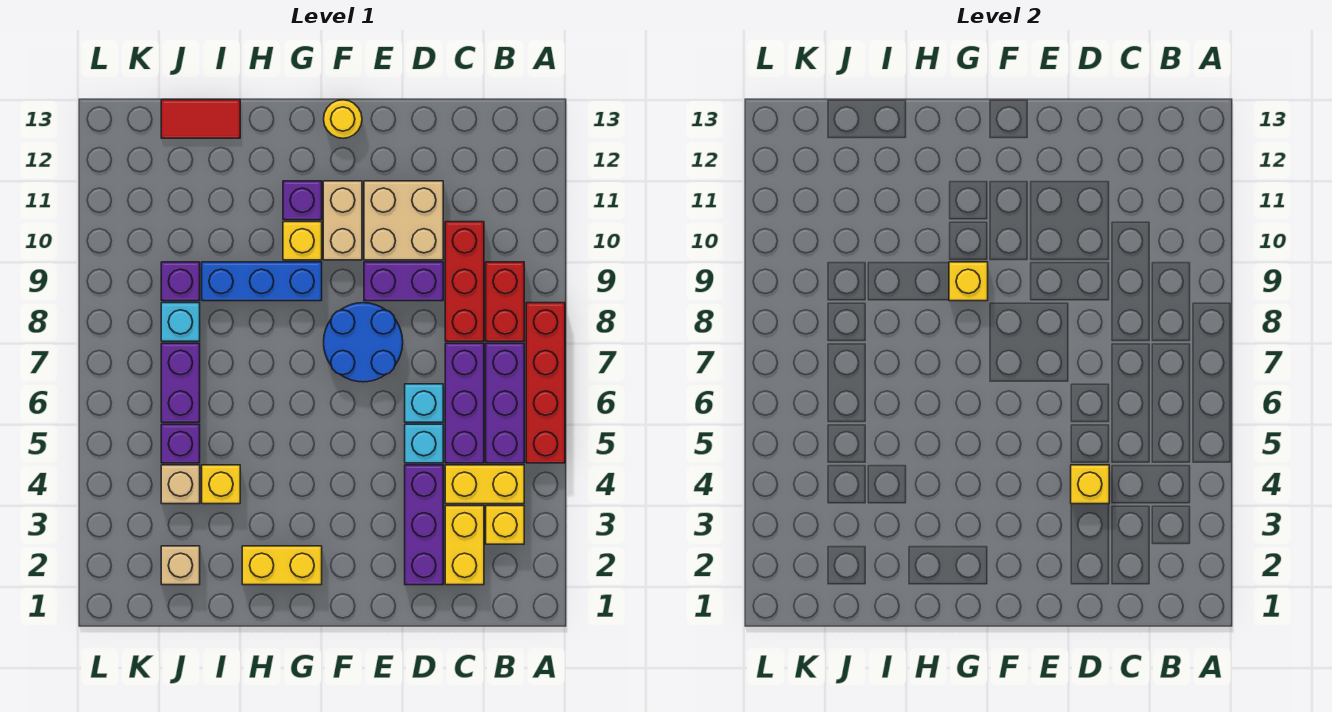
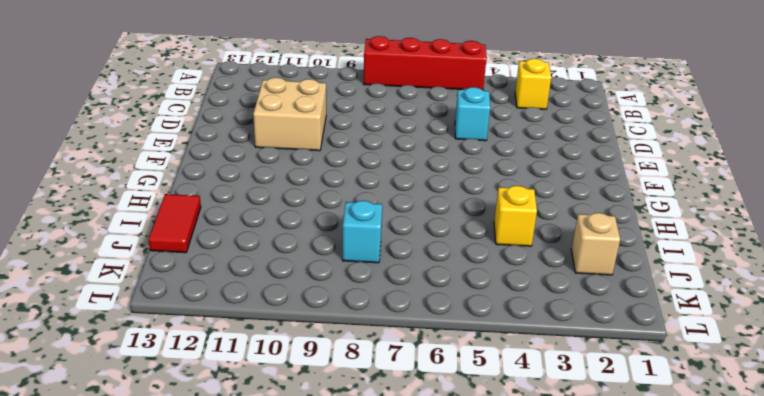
none -> yellow brick B4:C4 level 1
none -> purple brick B5:B7 level 1
none -> red brick B8:B9 level 1
none -> yellow brick C2:C3 level 1

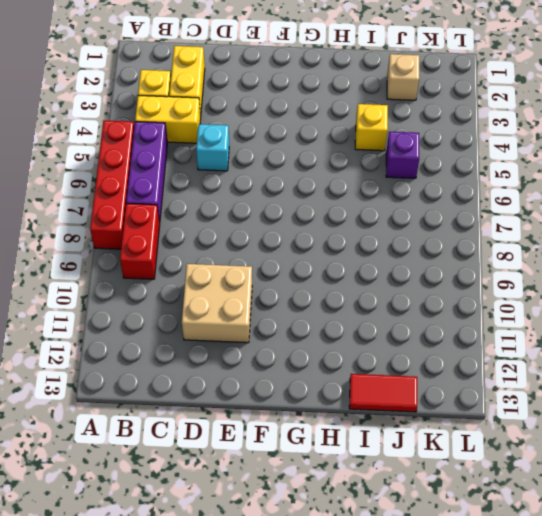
none -> purple brick C5:C7 level 1
none -> red brick C8:C10 level 1
none -> purple brick D2:D4 level 1
none -> cyan brick D6 level 1

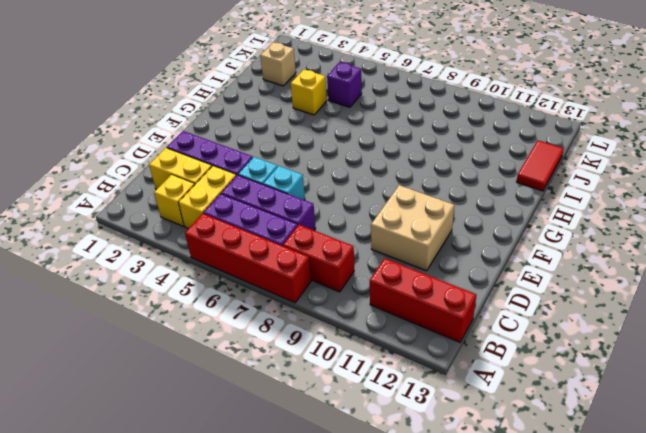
red brick B11:B13 level 1 -> red brick C8:C10 level 1
none -> purple brick D9:E9 level 1
none -> blue round brick E7:F8 level 1
none -> tan brick F10:F11 level 1
none -> yellow round brick F13 level 1

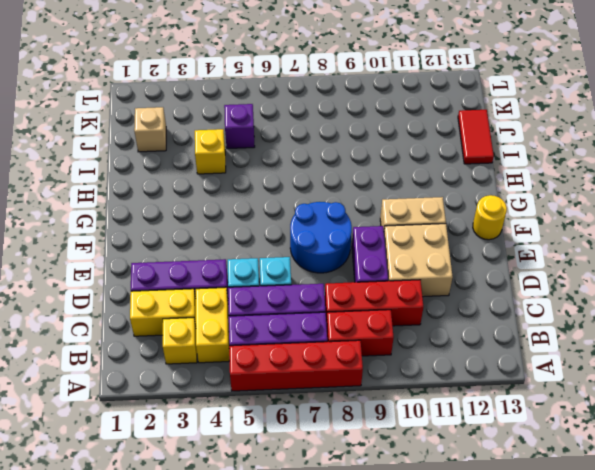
none -> yellow brick G2:H2 level 1
none -> blue brick G9:I9 level 1
none -> yellow brick G10 level 1
none -> purple brick G11 level 1

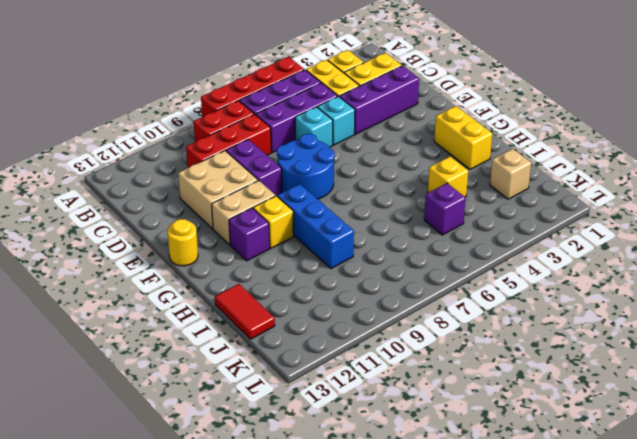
none -> tan brick J4 level 1
none -> purple brick J6:J7 level 1
none -> cyan brick J8 level 1
none -> purple brick J9 level 1

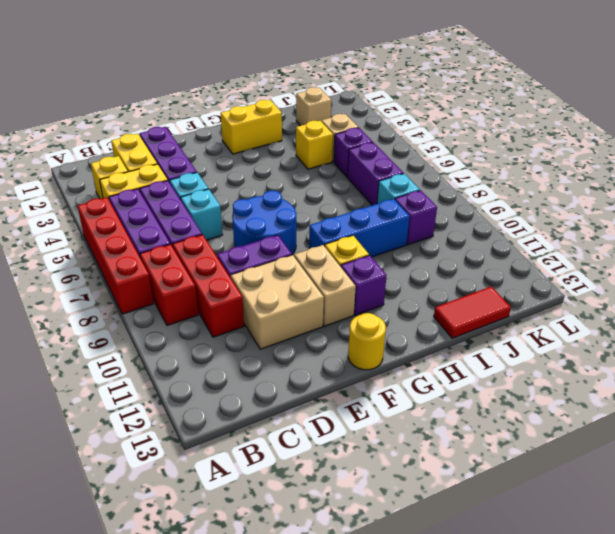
none -> yellow brick D4 level 2
none -> yellow brick G9 level 2

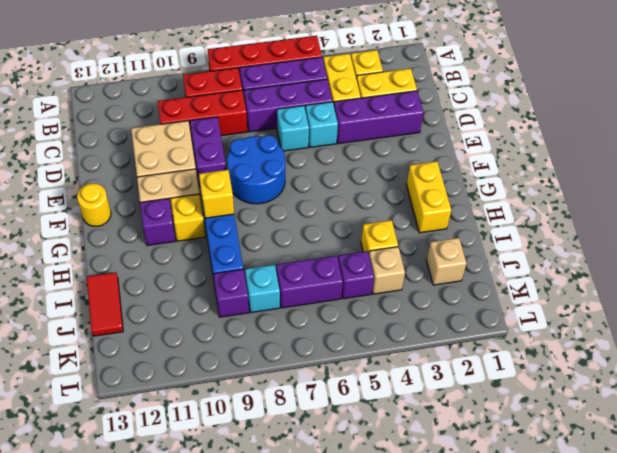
none -> yellow brick D4 level 2

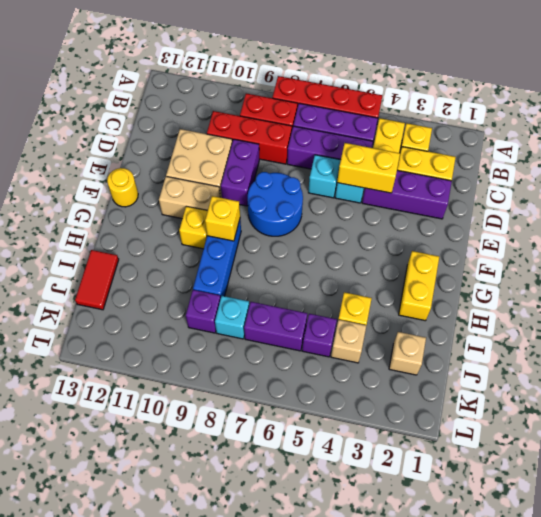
yellow brick D4:D5 level 2 -> yellow brick D4 level 2
none -> purple brick G11 level 1

